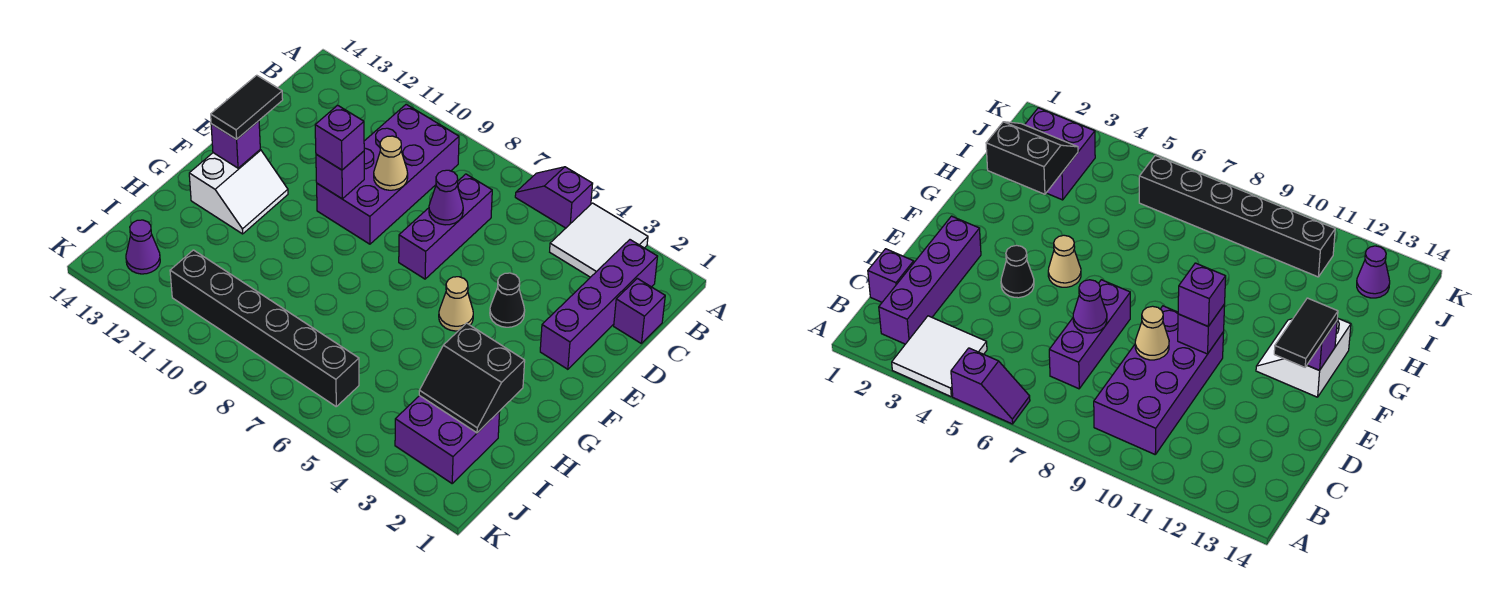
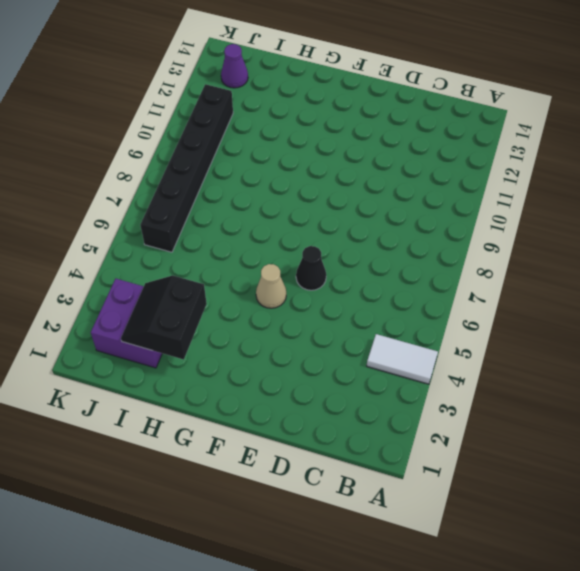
white tile A4:B4 level 1 -> white tile A3:B4 level 1
black cone E6 level 1 -> black cone E4 level 1
none -> purple slope A5:A6 level 1 top 5
none -> purple brick B2:E2 level 1
none -> purple brick B9:E10 level 1

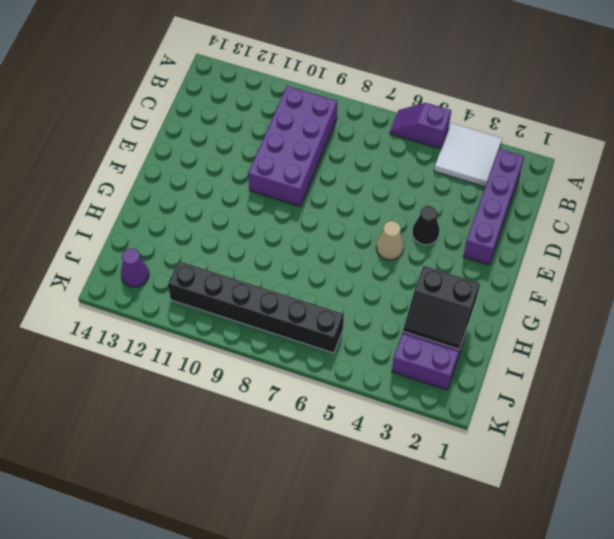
none -> purple brick C1 level 1
none -> purple brick C7:E7 level 1
none -> white slope F12:G13 level 1 top 13

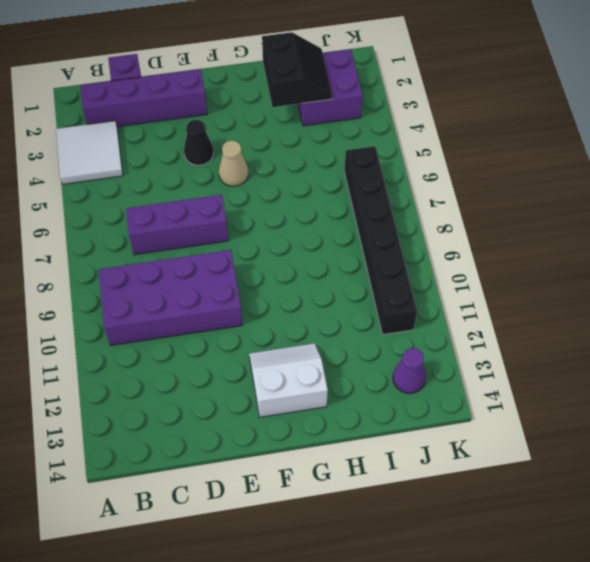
none -> purple slope A5:A6 level 1 top 5
none -> purple cone D7 level 2
none -> tan cone D9 level 2

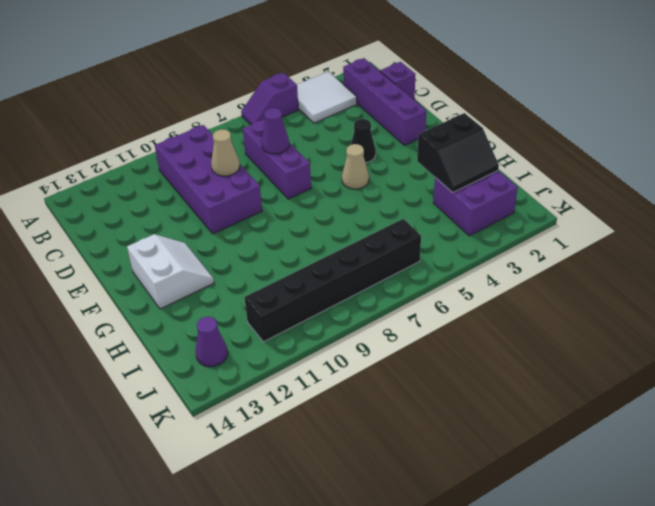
none -> purple brick E10 level 2
none -> purple brick F13 level 2
none -> purple brick E10 level 3

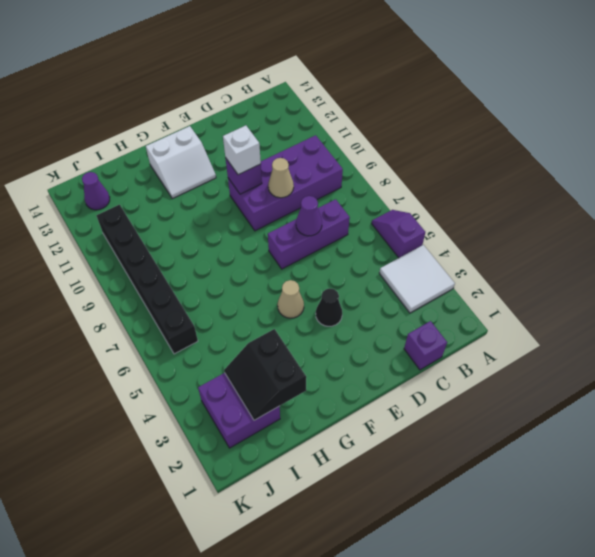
white brick E10 level 3 -> purple brick E10 level 3
none -> purple brick B2:E2 level 1
none -> purple brick F13 level 2
none -> black tile E13:F13 level 3

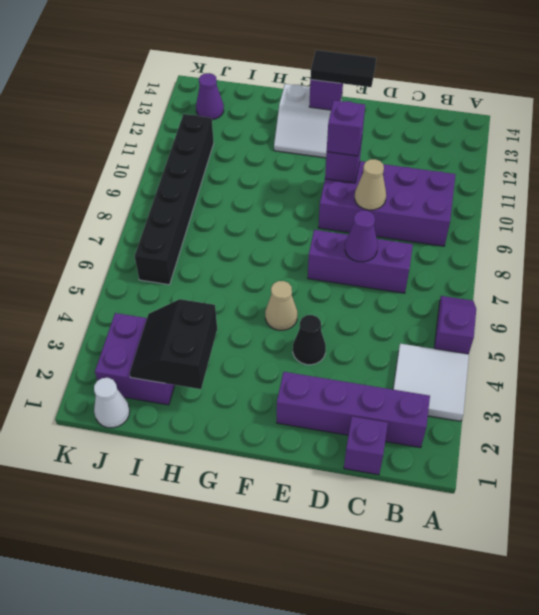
white cone J1 level 1 -> none

